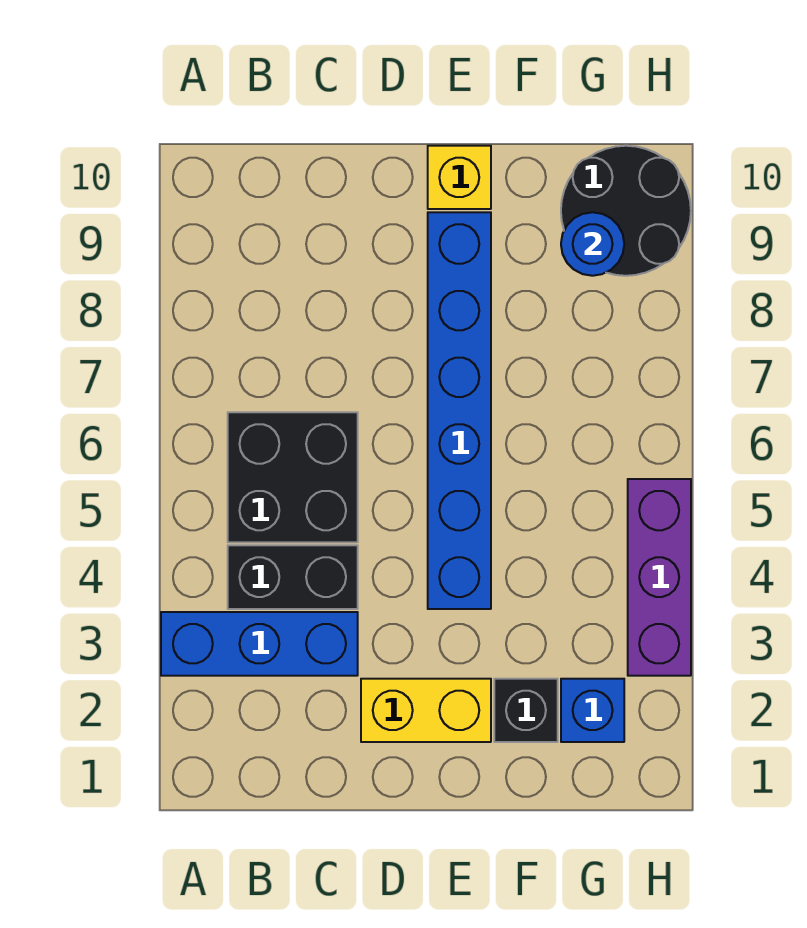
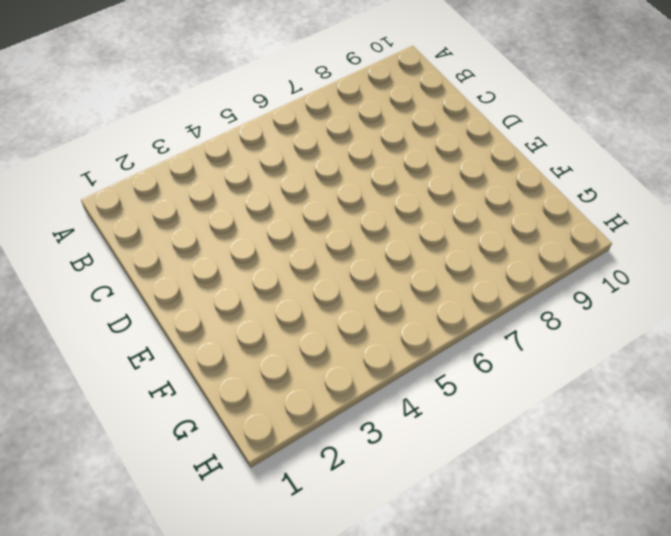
none -> blue brick A3:C3 level 1
none -> black brick B4:C4 level 1

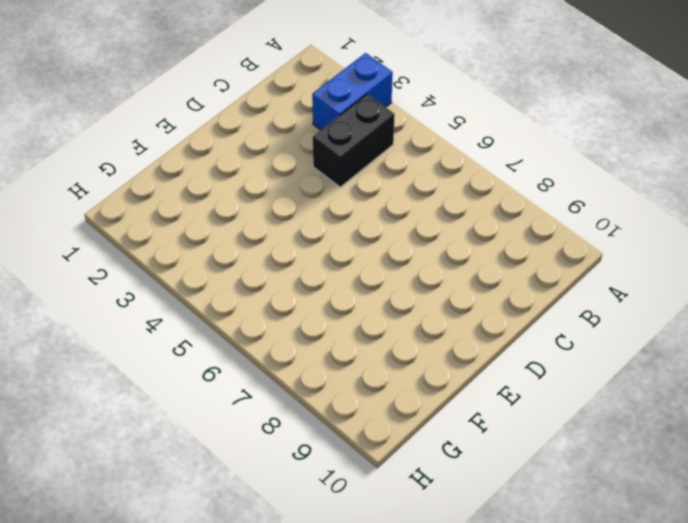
blue brick A3:B3 level 1 -> blue brick A3:C3 level 1
none -> black brick B5:C6 level 1
none -> yellow brick D2:E2 level 1

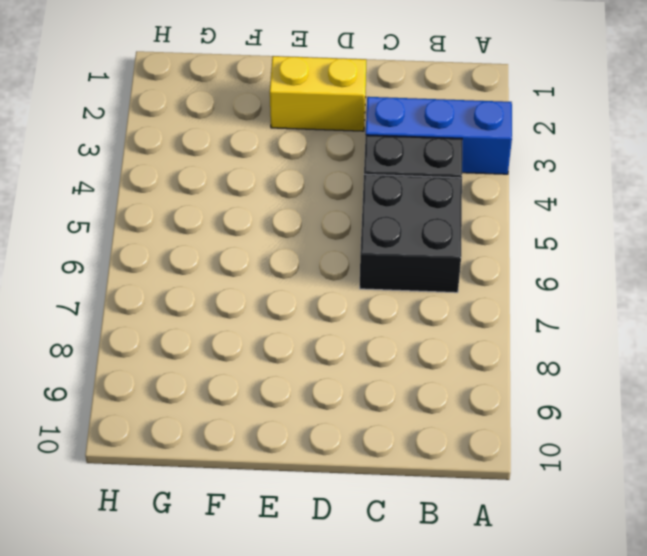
none -> blue brick E4:E9 level 1
none -> yellow brick E10 level 1

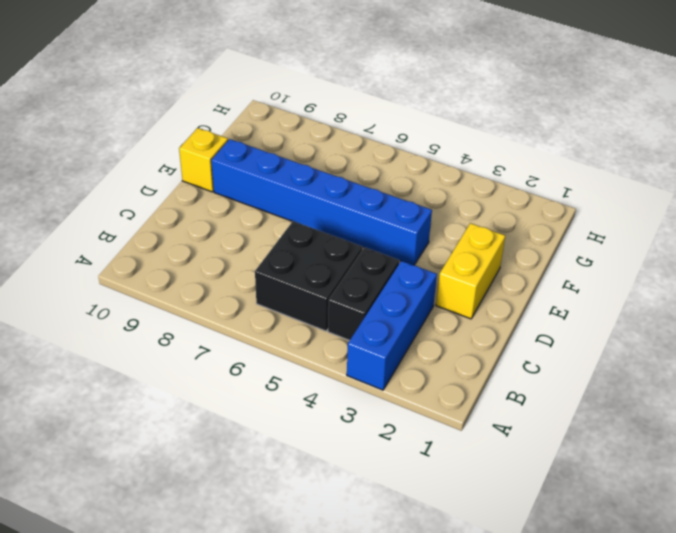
none -> black brick F2 level 1
none -> blue brick G2 level 1

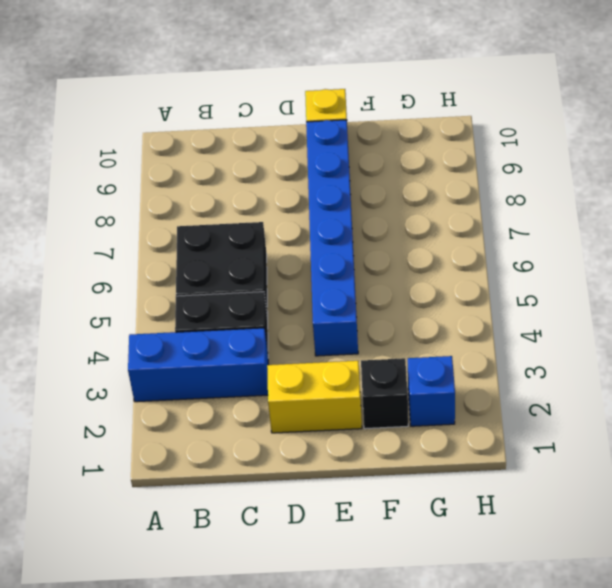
none -> black round brick G9:H10 level 1
none -> purple brick H3:H5 level 1

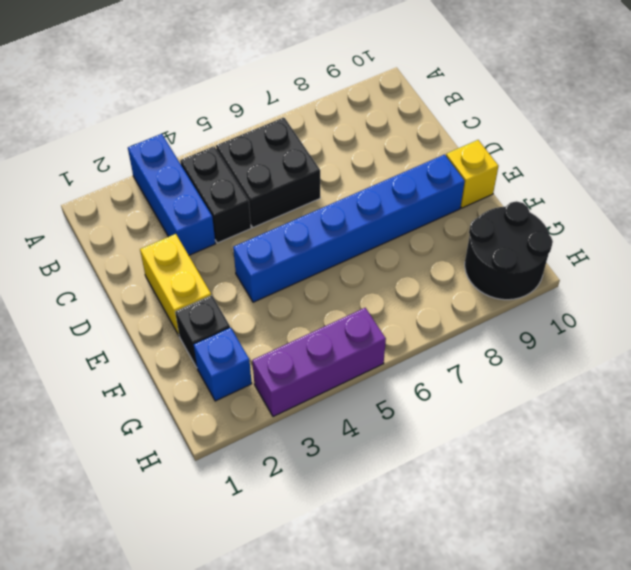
none -> blue round brick G9 level 2

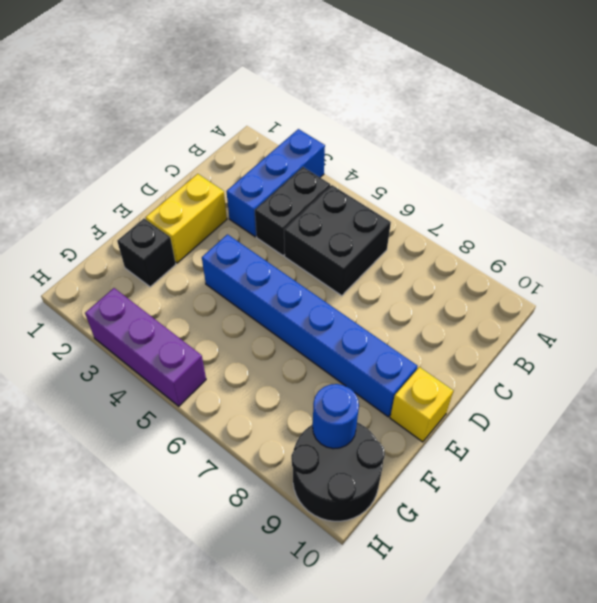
none -> blue brick G2 level 1

